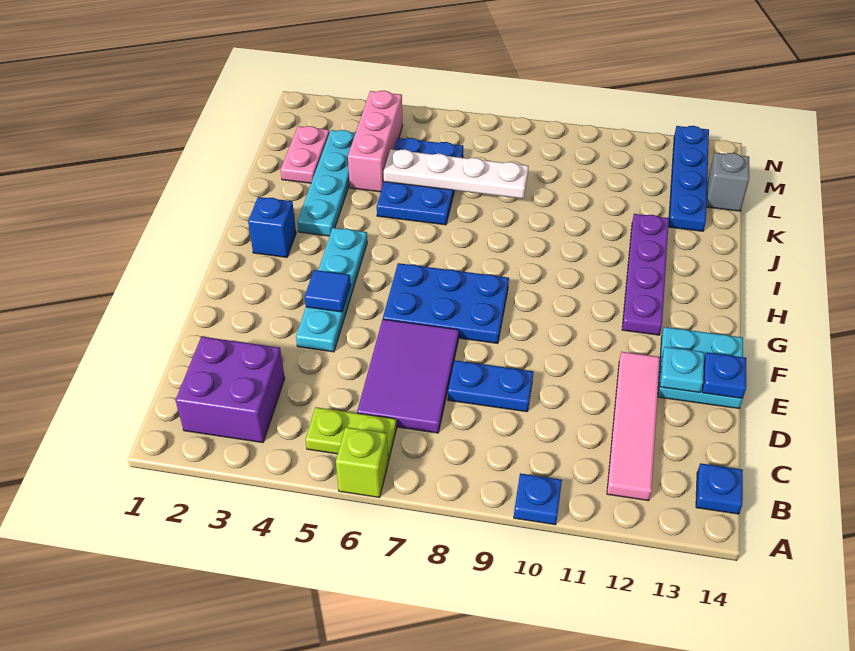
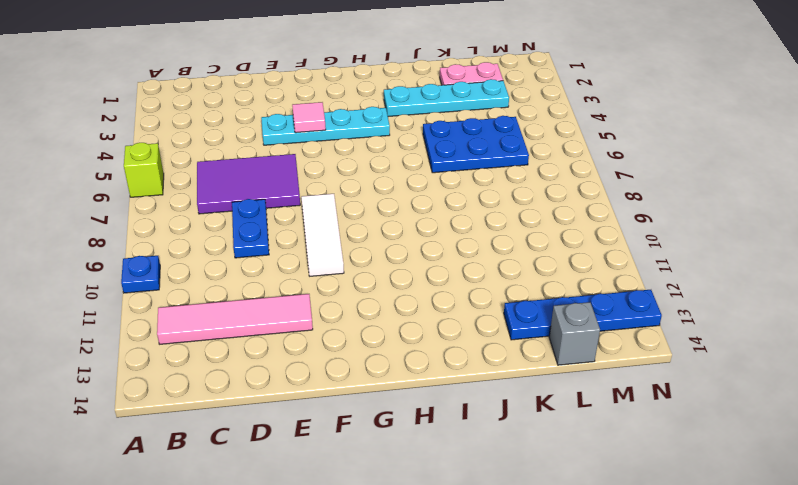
pink tile F4 level 2 -> blue tile F4 level 2
white tile F8:F10 level 1 -> blue plate F6:G8 level 1
none -> purple brick B2:C3 level 1
none -> lime plate B5:B6 level 1
none -> blue plate B14 level 1

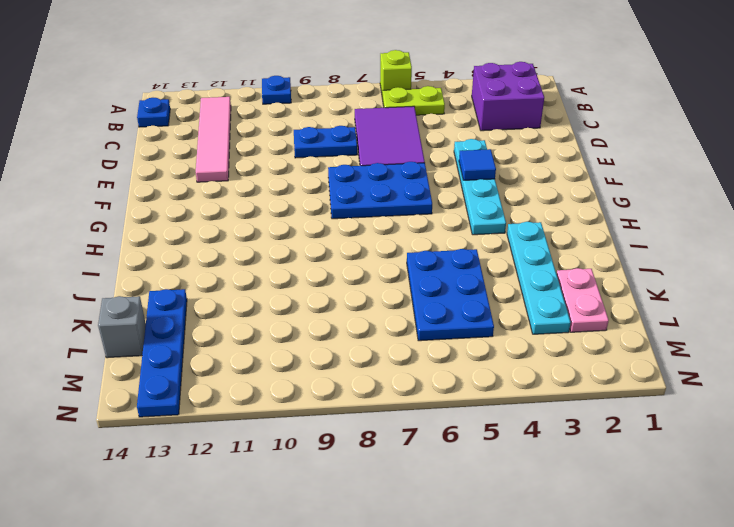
none -> cyan plate E13:F14 level 1
none -> purple plate G12:J12 level 1
none -> blue brick H2 level 1

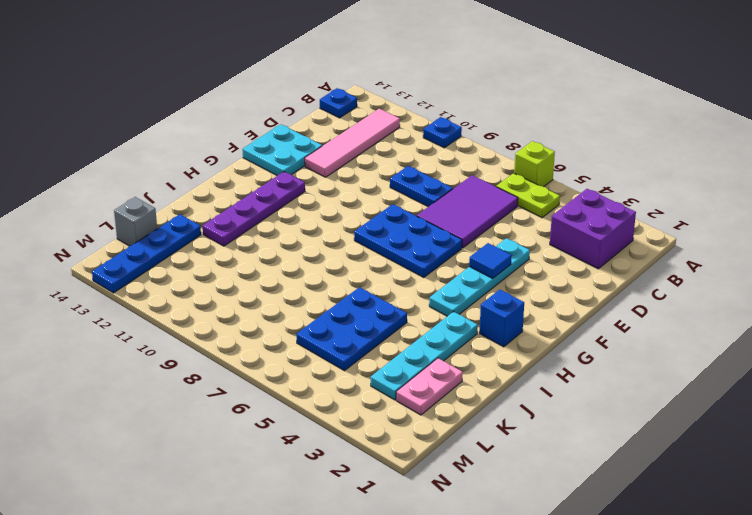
none -> pink brick K4:M4 level 1
none -> cyan plate E13 level 2
none -> blue plate E14 level 2

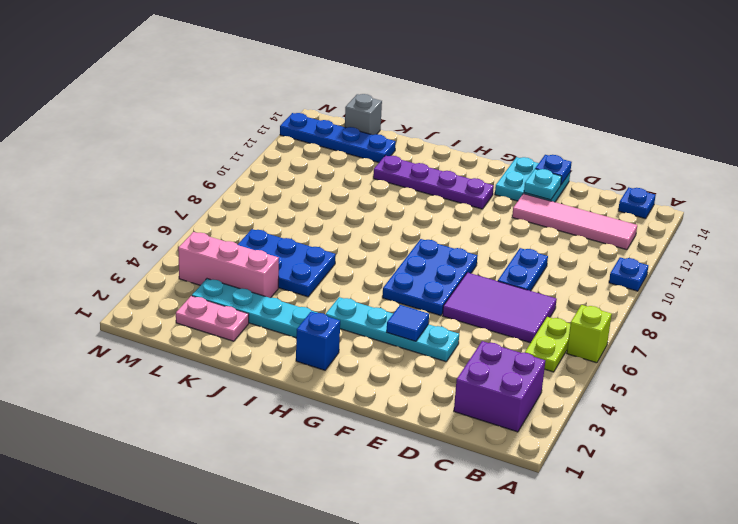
none -> white plate K5:K8 level 2

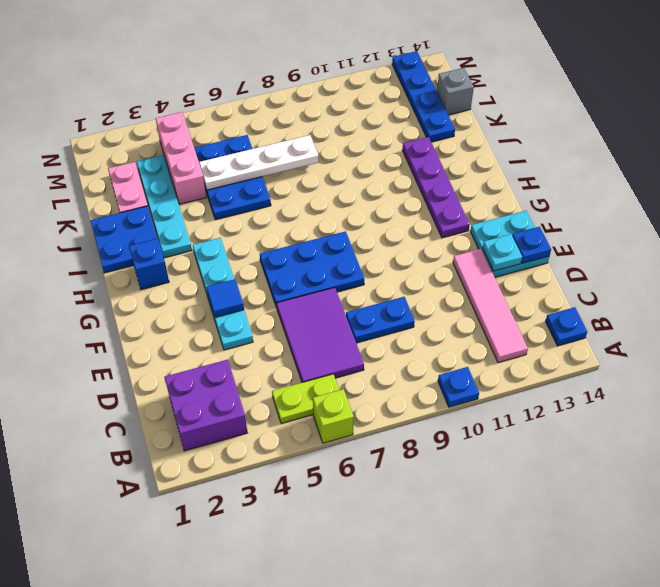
blue plate I1:J2 level 1 -> none

